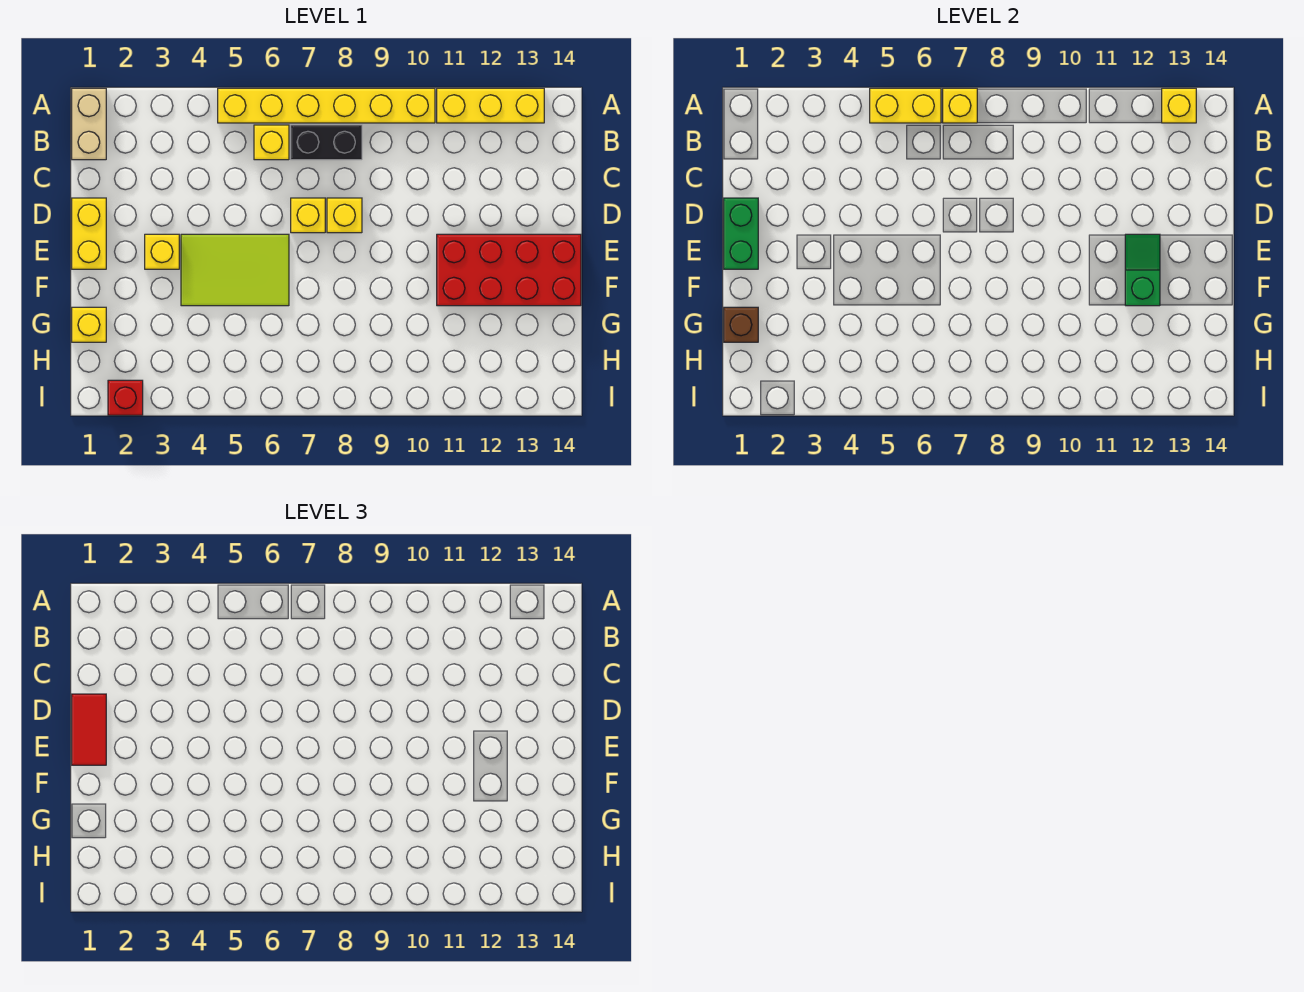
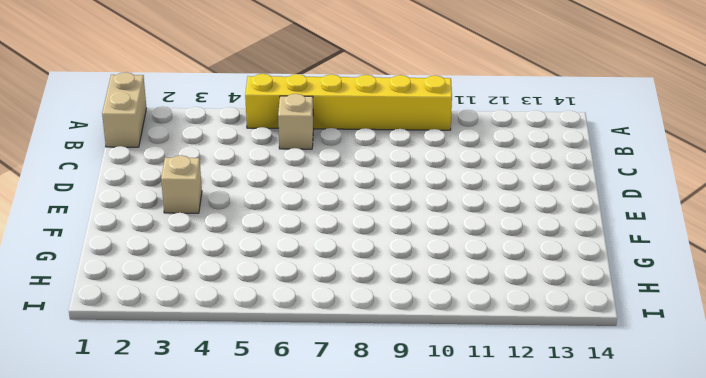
tan brick B6 level 1 -> yellow brick B6 level 1
tan brick E3 level 1 -> yellow brick E3 level 1
none -> yellow brick A11:A13 level 1
none -> black brick B7:B8 level 1
none -> yellow brick D1:E1 level 1

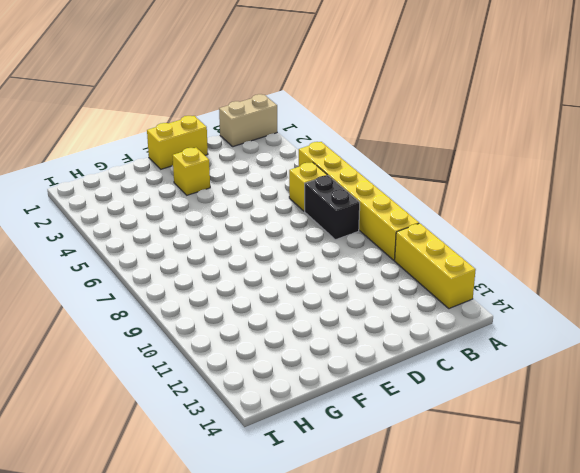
none -> yellow brick D7 level 1
none -> yellow brick D8 level 1
none -> lime tile E4:F6 level 1

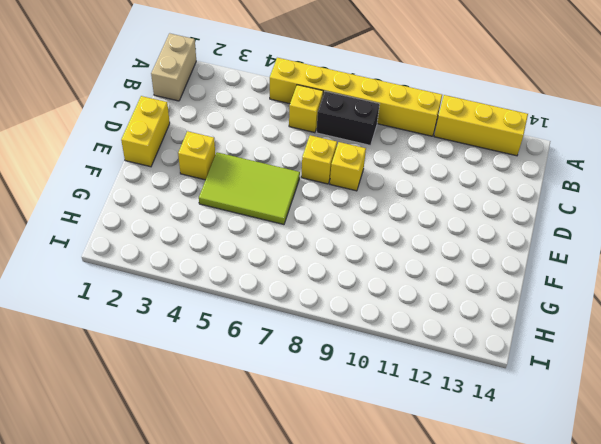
none -> red brick E11:F14 level 1
none -> yellow brick G1 level 1
none -> red brick I2 level 1

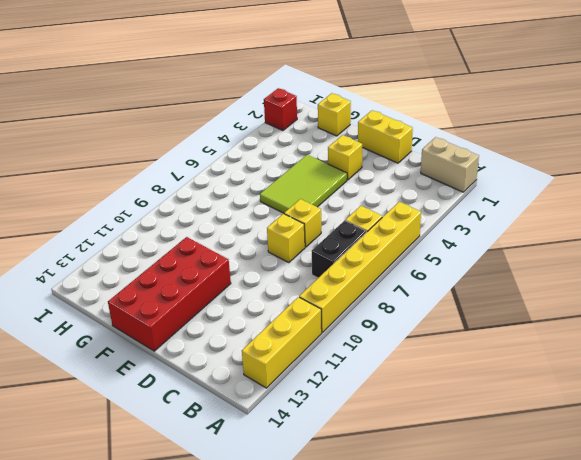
none -> yellow brick A5:A6 level 2
none -> yellow brick A7 level 2
none -> yellow brick A13 level 2

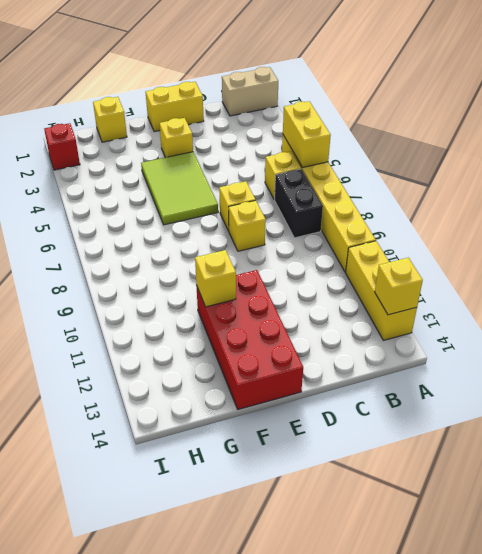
yellow brick F11 level 2 -> yellow brick A7 level 2
none -> green brick D1:E1 level 2
none -> green slope E12:F12 level 2 top F
none -> brown brick G1 level 2

